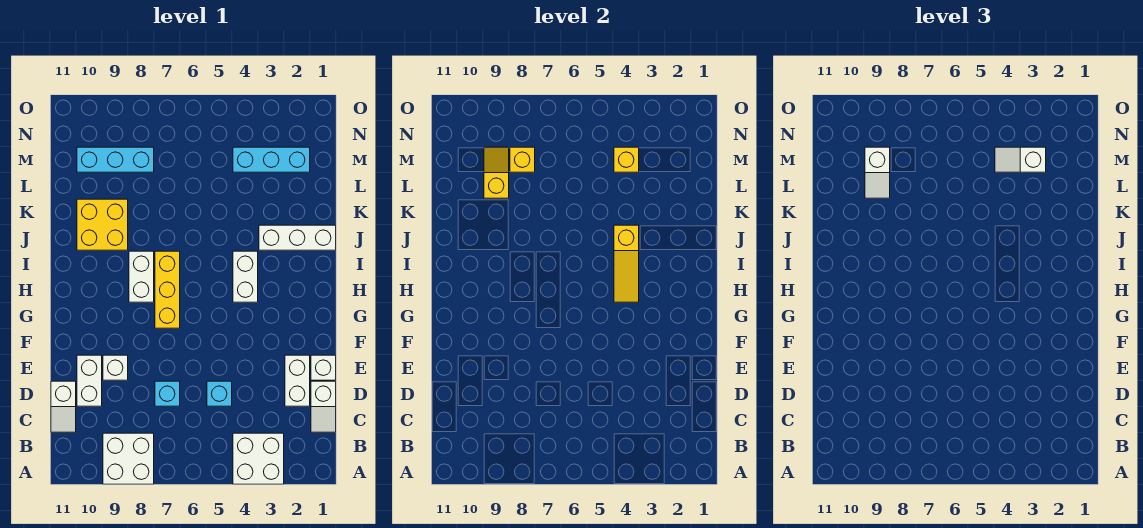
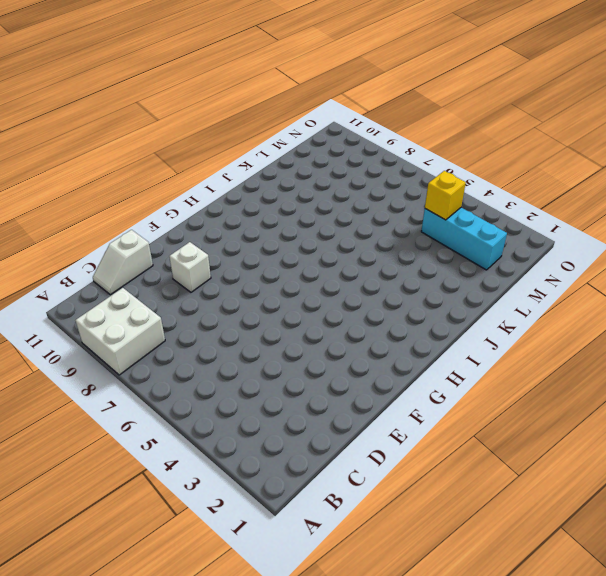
none -> white brick A3:B4 level 1
none -> white slope C1:D1 level 1 top D
none -> white brick D2:E2 level 1

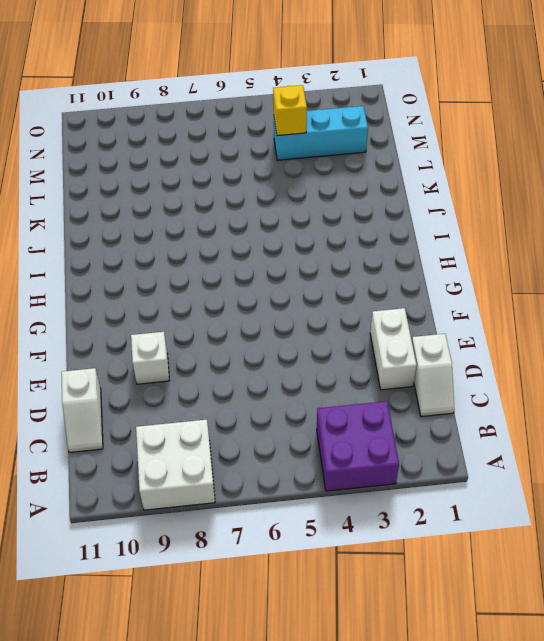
purple brick A3:B4 level 1 -> white brick A3:B4 level 1
none -> cyan brick D5 level 1
none -> cyan brick D7 level 1
none -> white brick D10:E10 level 1

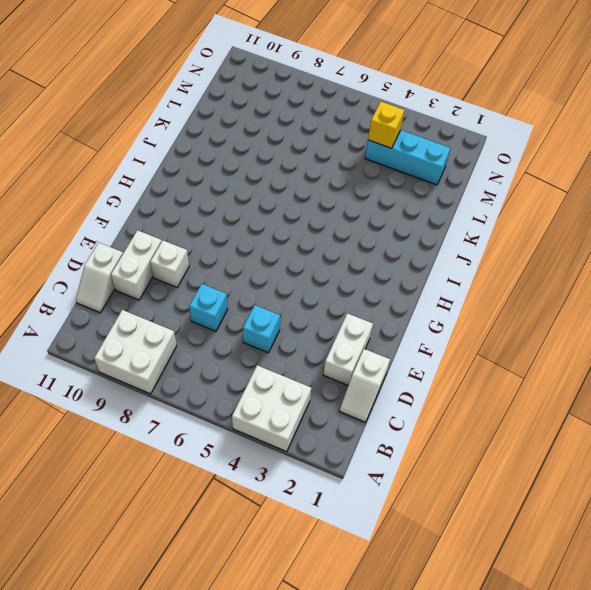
none -> white brick E1 level 1
none -> yellow brick G7:I7 level 1
none -> white brick H4:I4 level 1

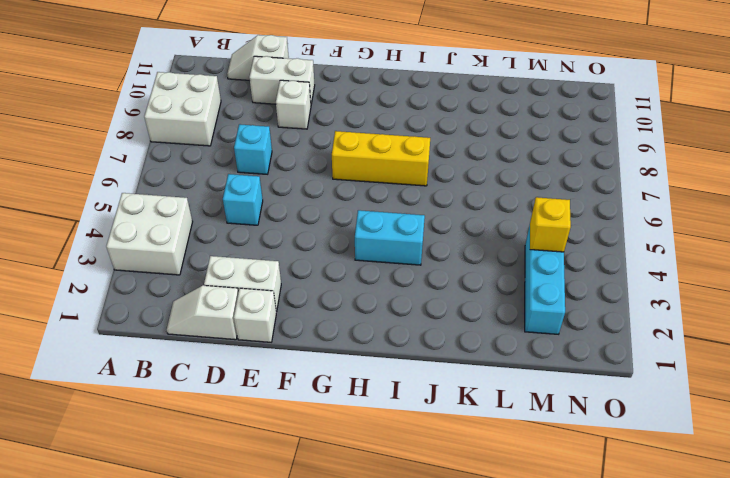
cyan brick H4:I4 level 1 -> white brick H4:I4 level 1
none -> white brick H8:I8 level 1
none -> white brick J1:J3 level 1
none -> yellow brick J9:K10 level 1

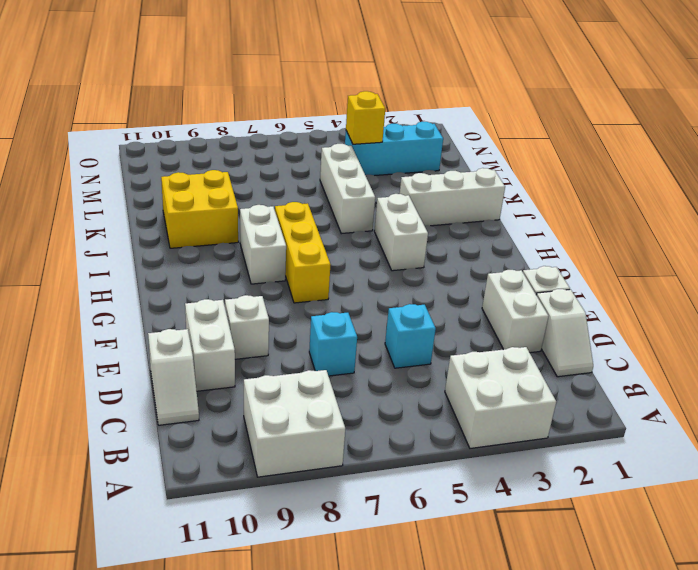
white brick J5:L5 level 1 -> none
none -> cyan brick M8:M10 level 1
none -> yellow slope H4:J4 level 2 top J
none -> yellow slope L9:M9 level 2 top L

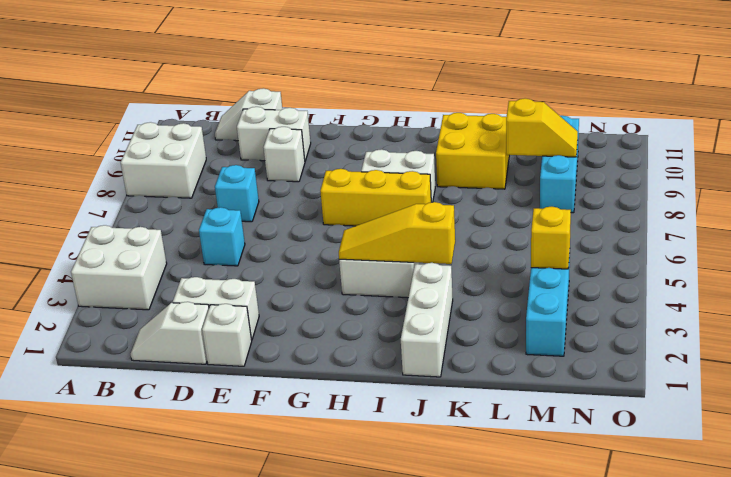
none -> yellow brick M8 level 2
none -> white slope L9:M9 level 3 top M
none -> white slope M3:M4 level 3 top 3

